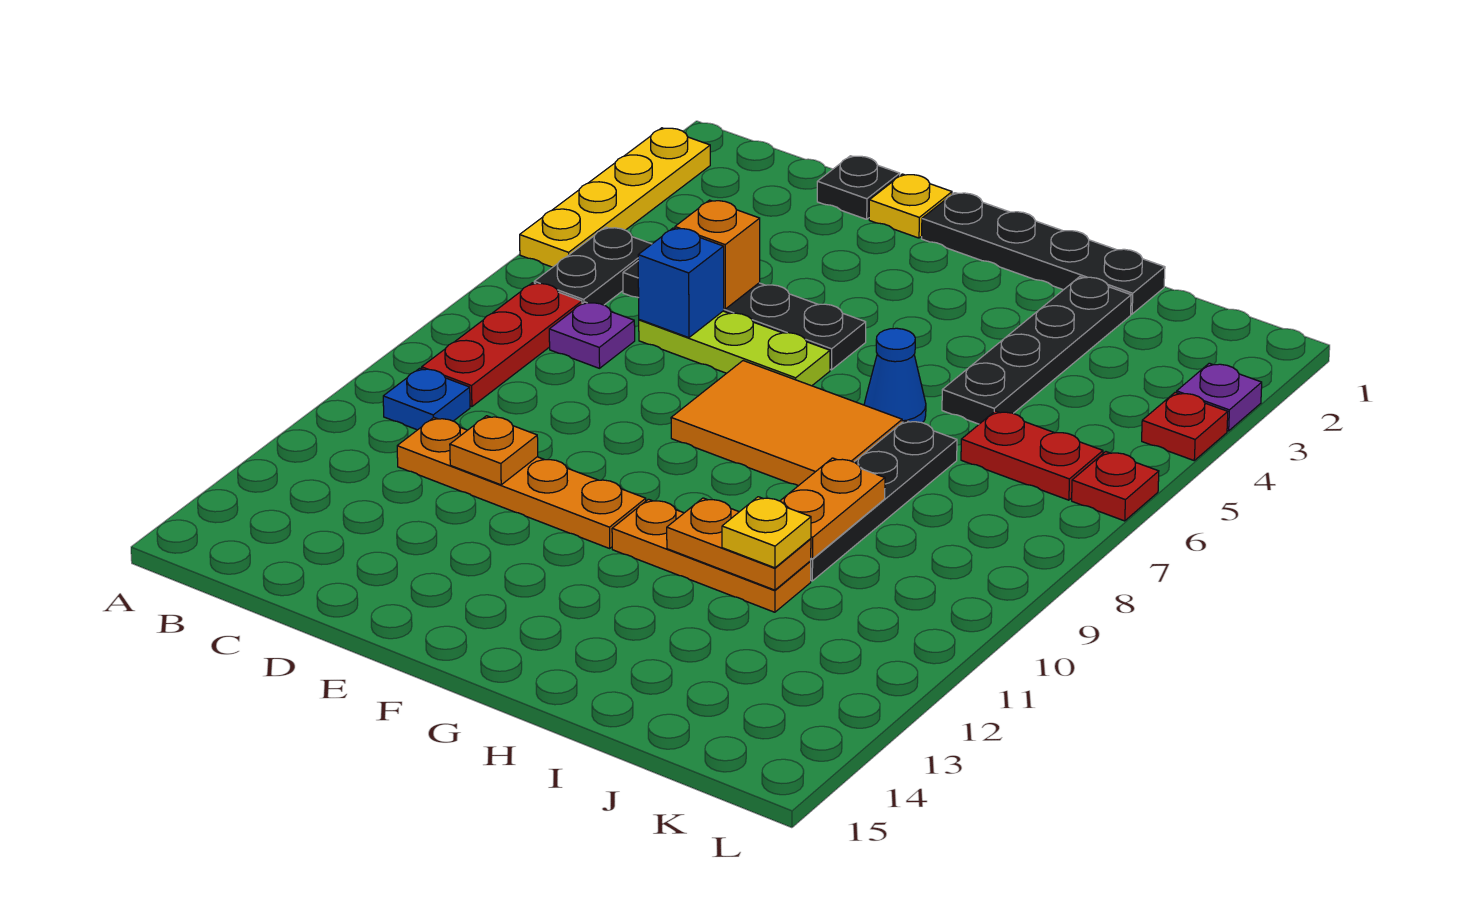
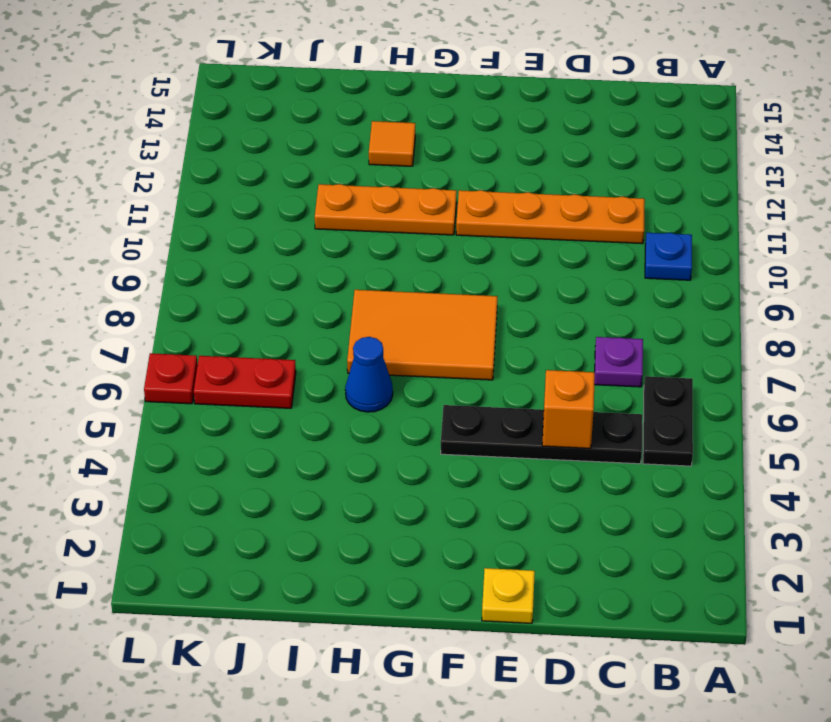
orange tile H13 level 1 -> none
none -> yellow plate A2:A5 level 1
none -> red plate B7:B9 level 1
none -> black plate D1 level 1

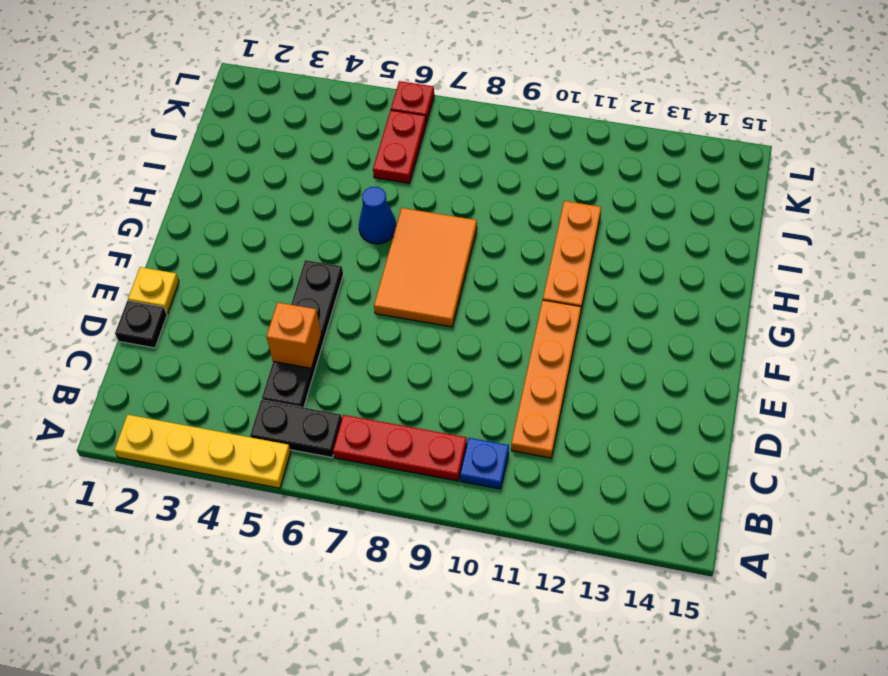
none -> purple plate C7 level 1
none -> lime plate D6:F6 level 1
none -> black plate F1:I1 level 1

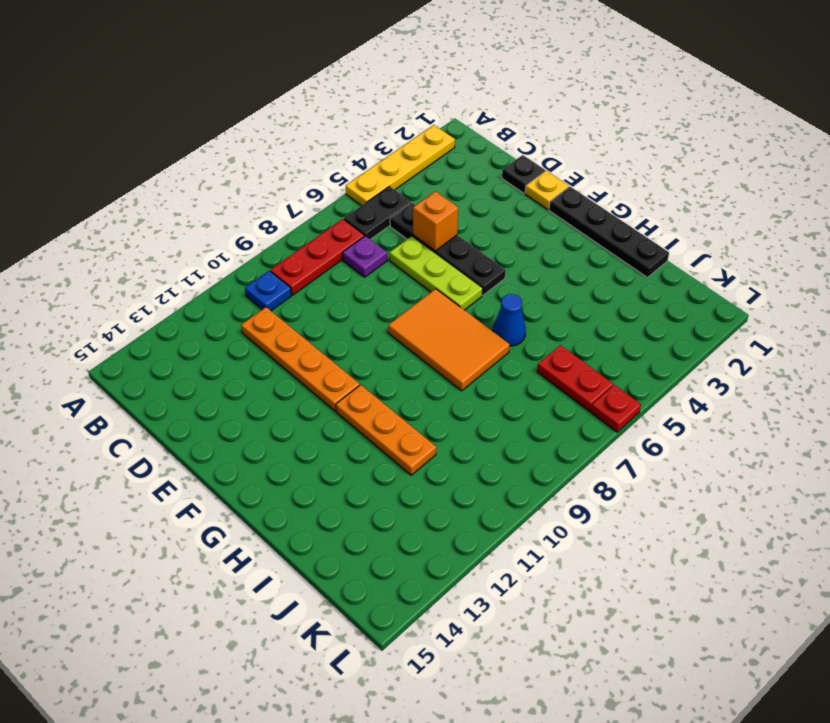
none -> black plate I2:I5 level 1
none -> black plate I7:I10 level 1
none -> purple plate L3 level 1

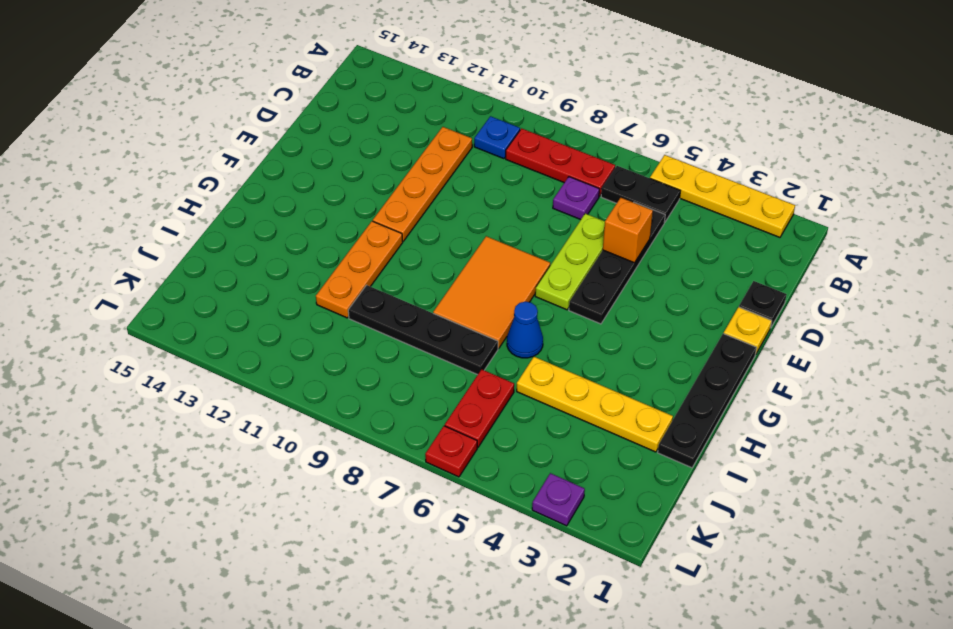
yellow plate I2:I5 level 1 -> black plate I2:I5 level 1
none -> red plate L4 level 1
none -> blue brick D6 level 2
none -> orange plate D11 level 2

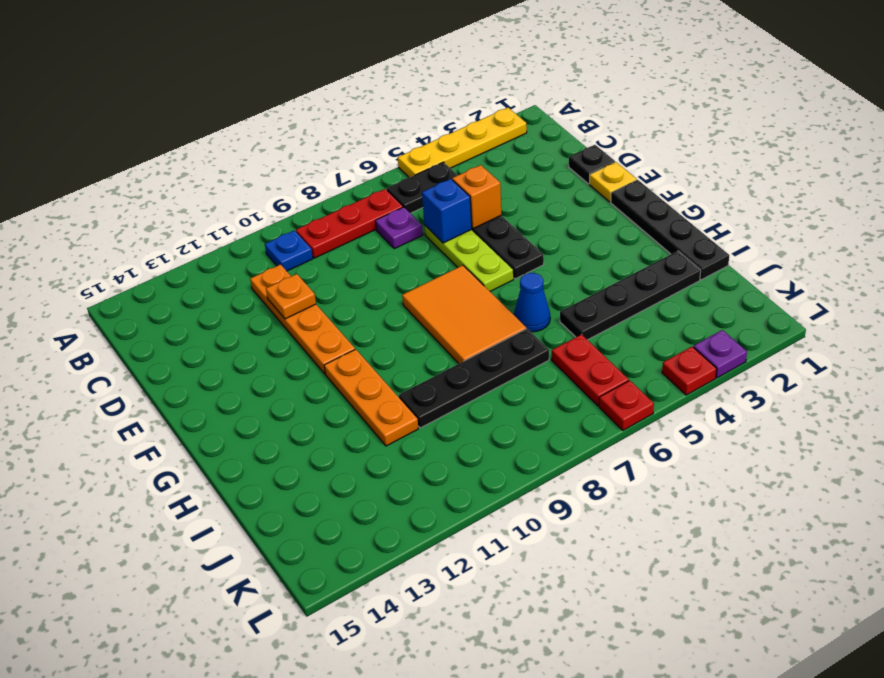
none -> orange plate H11:I11 level 2
none -> orange plate I9:I10 level 2
none -> yellow plate I11 level 3

